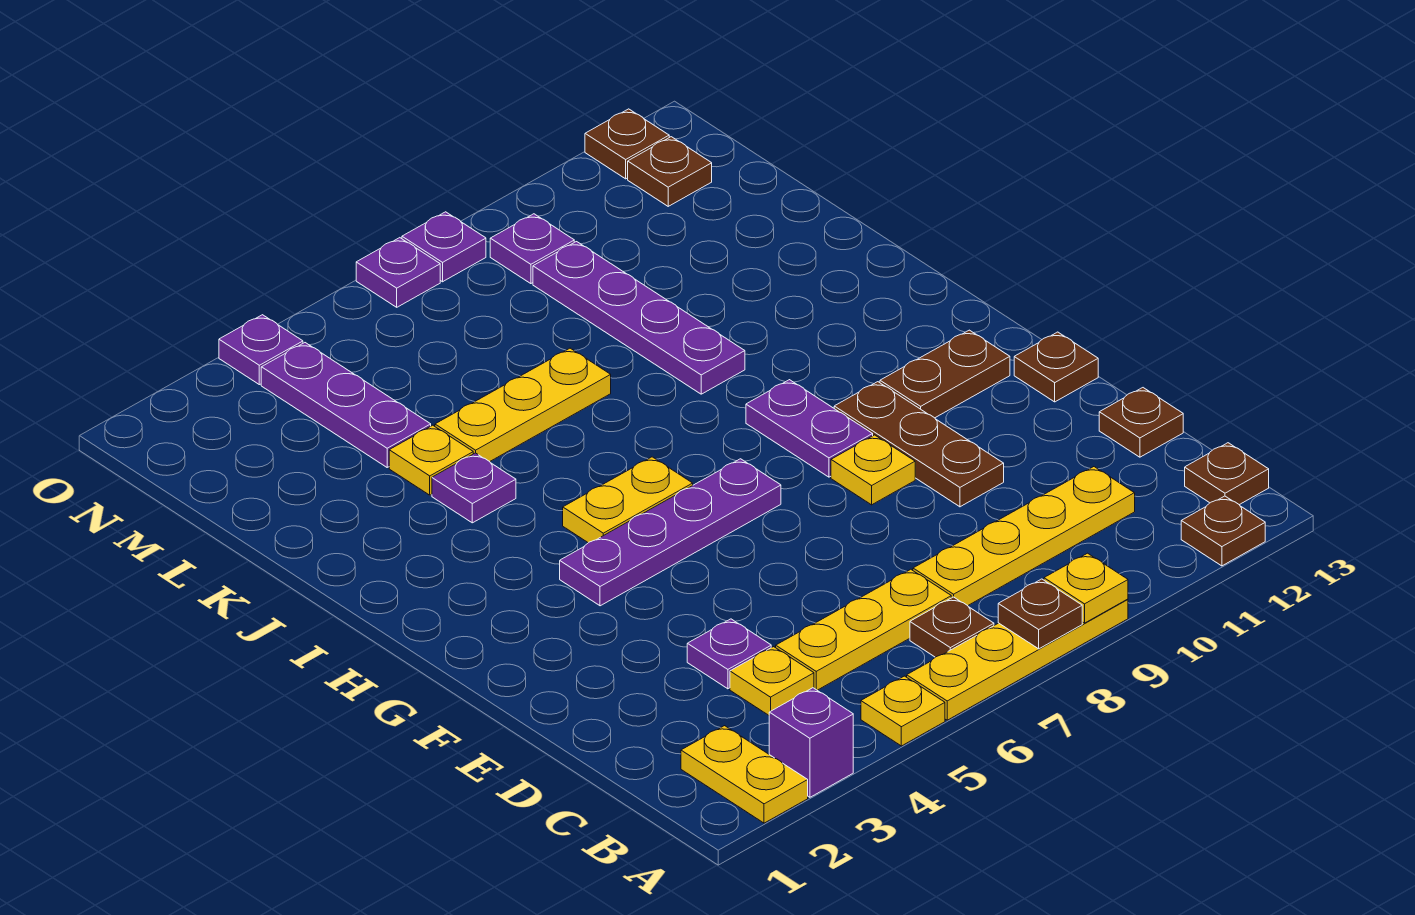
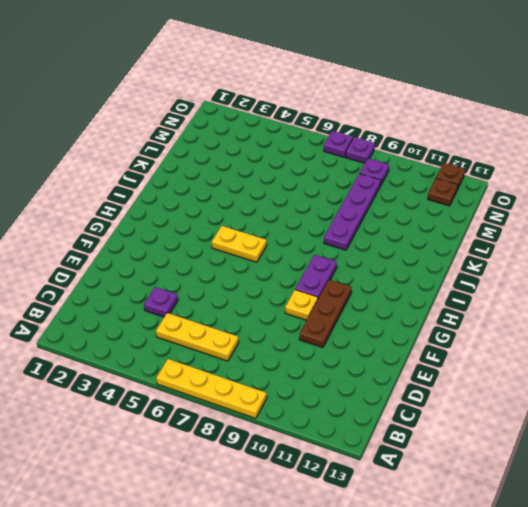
none -> yellow plate A2:B2 level 1
none -> purple brick A3 level 1
none -> yellow plate A5 level 1
none -> brown plate A12 level 1

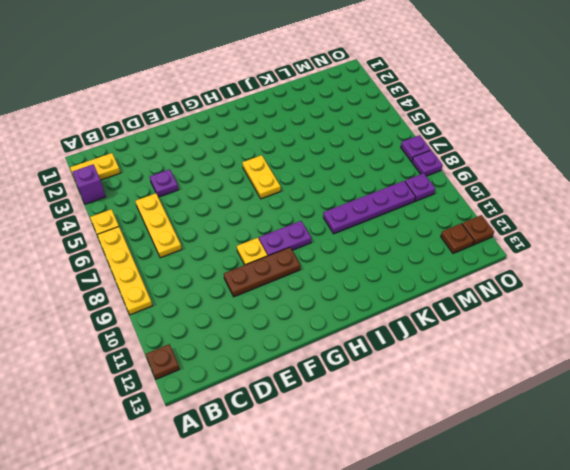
none -> brown plate B7 level 1
none -> brown plate B13 level 1
none -> yellow plate C4 level 1
none -> yellow plate C8:C11 level 1

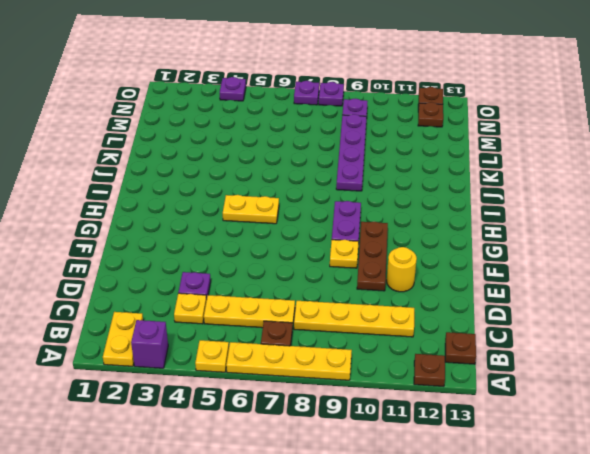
yellow round brick E11 level 1 -> none
none -> brown plate D13 level 1
none -> brown plate F13 level 1
none -> purple plate G4:G7 level 1
none -> brown plate G11:G12 level 1

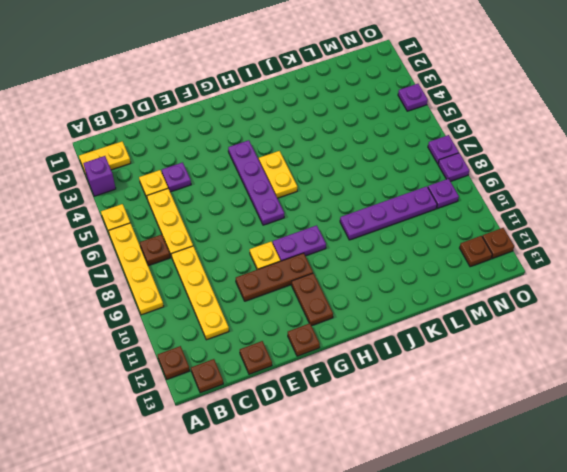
none -> purple plate J4 level 1
none -> yellow plate K4 level 1
none -> yellow plate K5:K7 level 1
none -> purple plate L4:N4 level 1

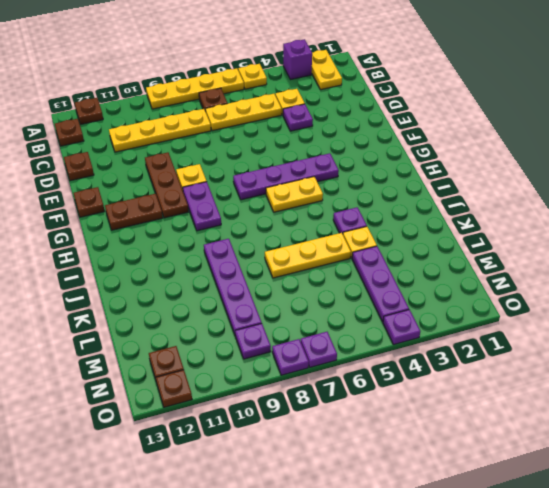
none -> brown plate A8 level 2
none -> yellow plate A9 level 2

